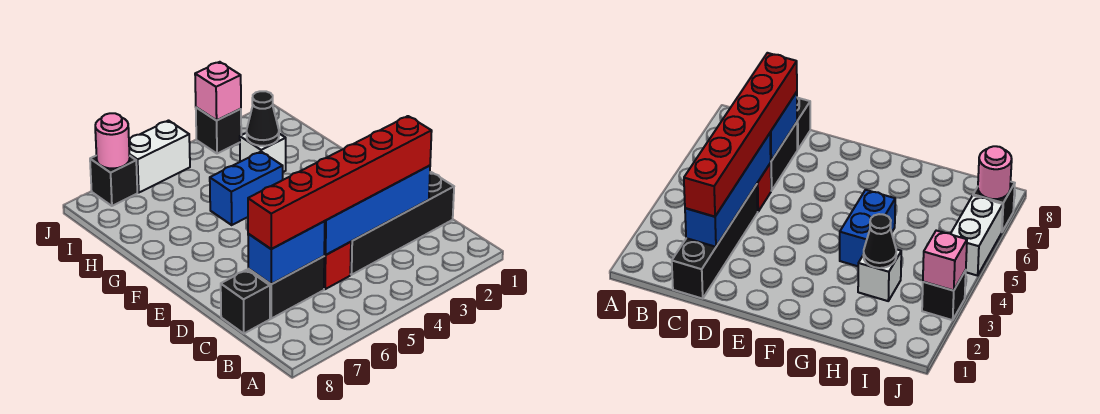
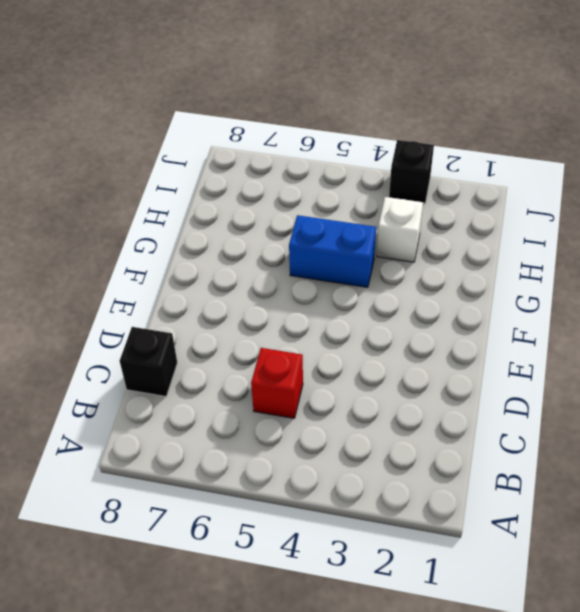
none -> black brick C1:C4 level 1
none -> black brick C6:C7 level 1
none -> white brick J5:J6 level 1

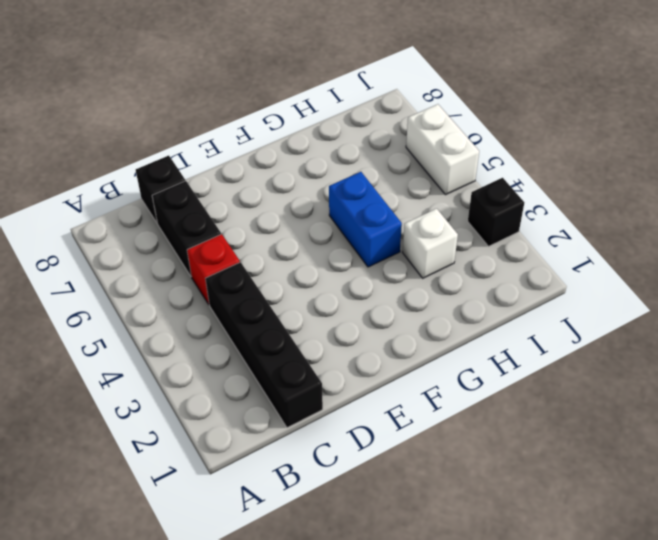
none -> black brick J7 level 1
none -> blue brick C2:C5 level 2
none -> blue brick C6:C7 level 2

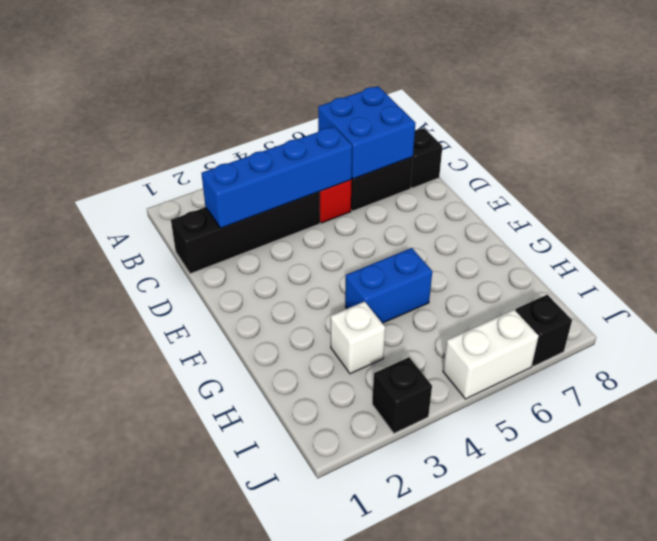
blue brick B6:C7 level 2 -> blue brick C6:C7 level 2
none -> black cone H3 level 2
none -> pink brick J3 level 2
none -> pink round brick J7 level 2

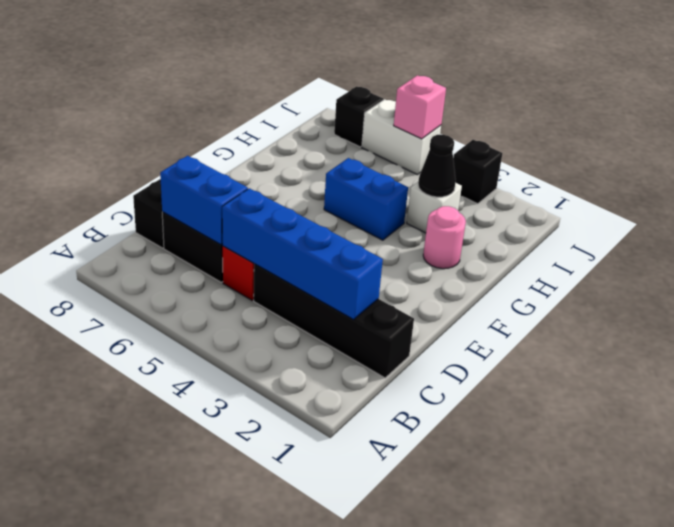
pink round brick G2 level 1 -> pink round brick J7 level 2
pink brick J5 level 2 -> pink brick J3 level 2
none -> red brick C2:C7 level 3

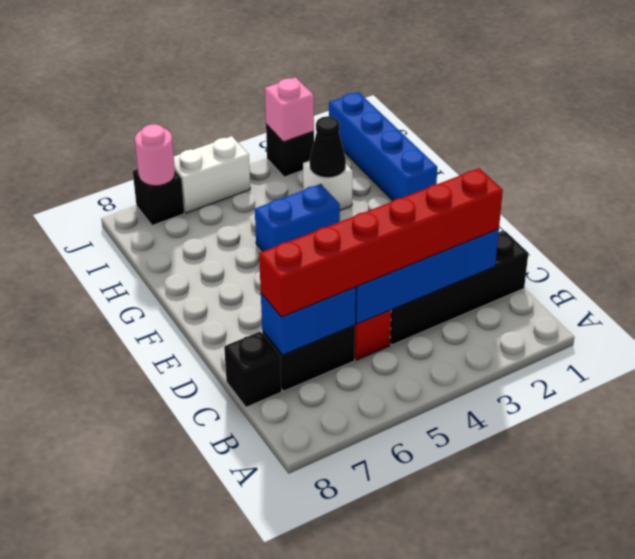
blue brick G1:J1 level 1 -> none

